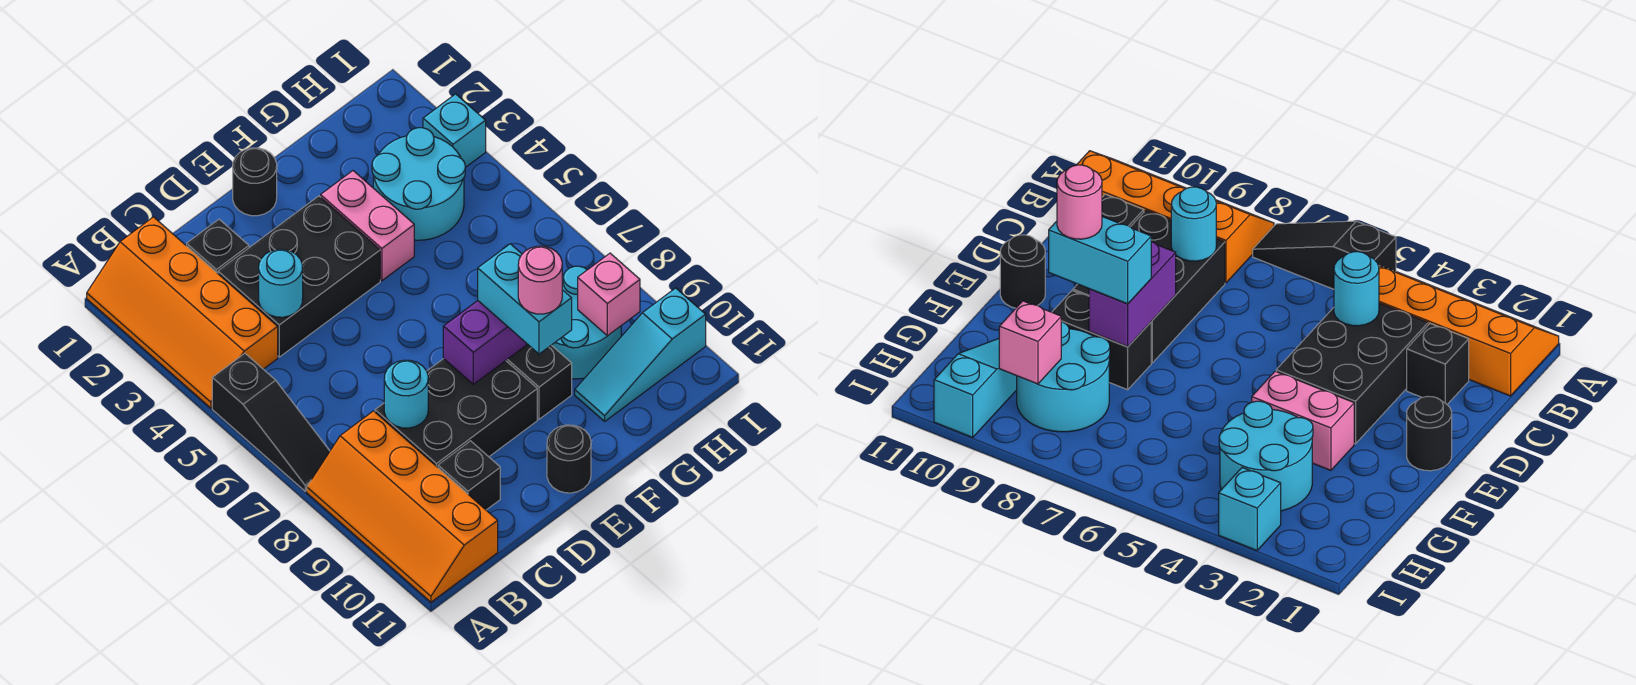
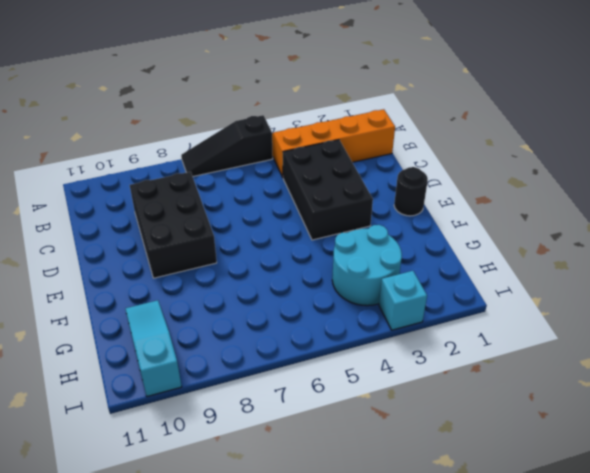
none -> orange slope A8:B11 level 1 top B
none -> black brick C2 level 1
none -> black brick C10 level 1

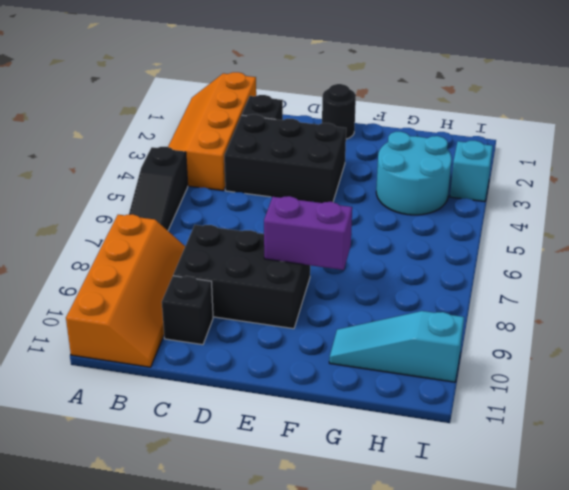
orange slope A8:B11 level 1 top A -> orange slope A8:B11 level 1 top B
none -> black round brick E11 level 1
none -> pink brick F3:F4 level 1
none -> black brick F8:F9 level 1

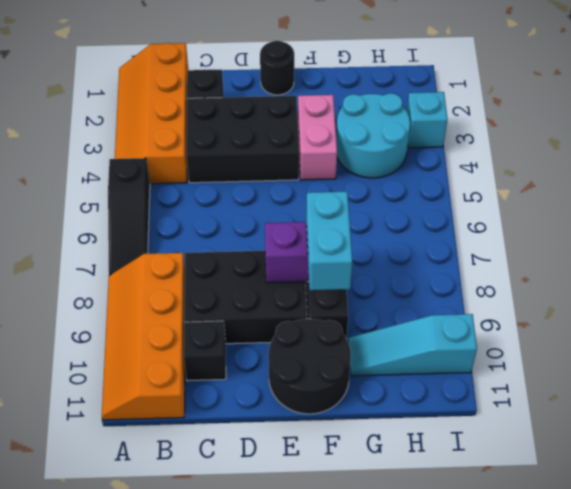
black round brick E10:F11 level 1 -> black round brick E11 level 1
none -> cyan round brick G8:H9 level 1
none -> cyan round brick C4 level 2
none -> cyan round brick C8 level 2

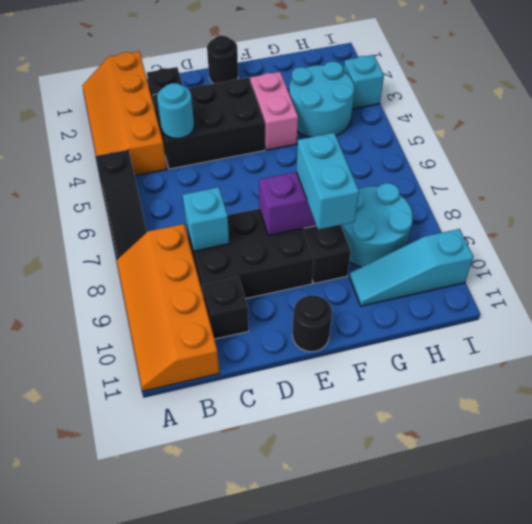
cyan brick C8 level 2 -> cyan round brick C8 level 2
none -> pink brick H9 level 2
none -> pink round brick F9 level 4

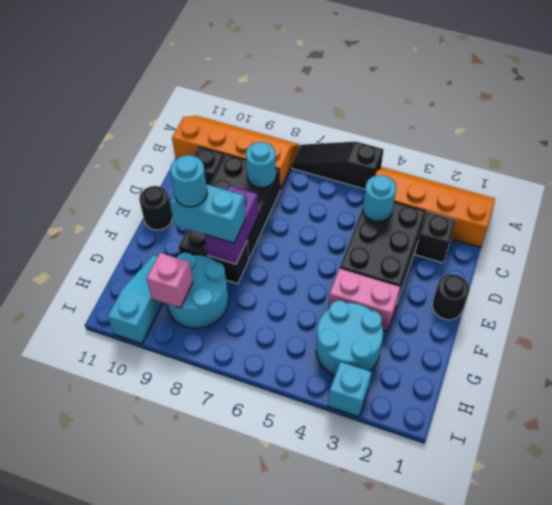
cyan round brick F9 level 4 -> pink round brick F9 level 4

